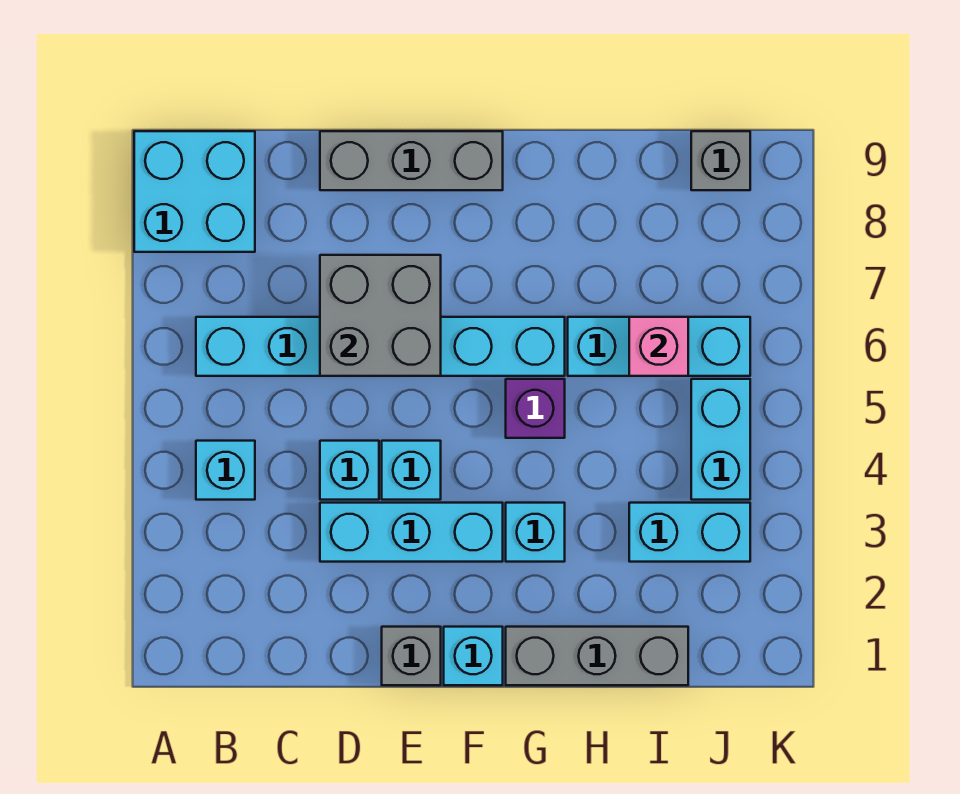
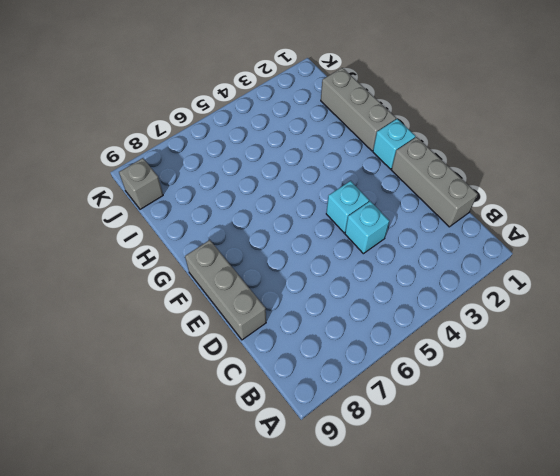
grey brick C1:E1 level 1 -> grey brick E1 level 1
none -> cyan brick A8:B9 level 1
none -> cyan brick B4 level 1
none -> cyan brick B6:G6 level 1

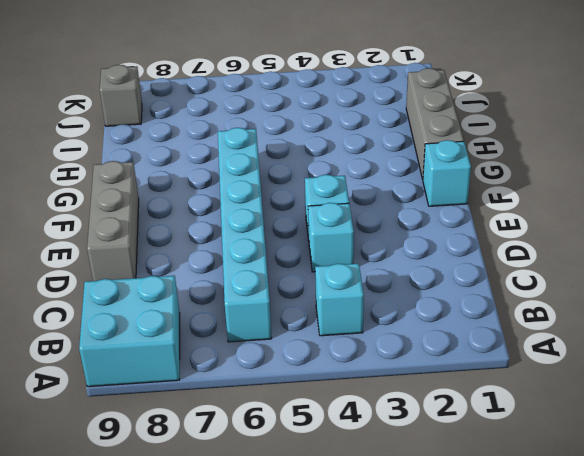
none -> cyan brick D3:F3 level 1
none -> grey brick E1 level 1
none -> cyan brick G3 level 1

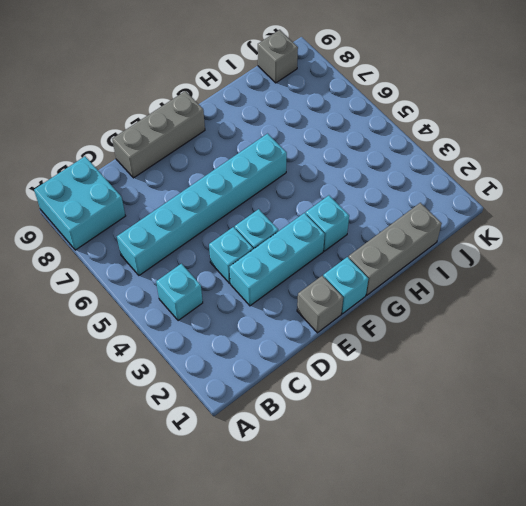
none -> purple brick G5 level 1
none -> cyan brick H6:J6 level 1
none -> cyan brick I3:J3 level 1

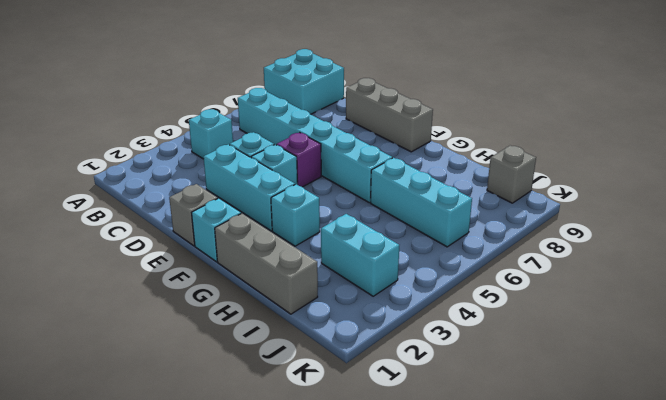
purple brick E5 level 1 -> purple brick G5 level 1
none -> cyan brick J4:J5 level 1
none -> grey brick D6:E7 level 2
none -> pink brick I6 level 2

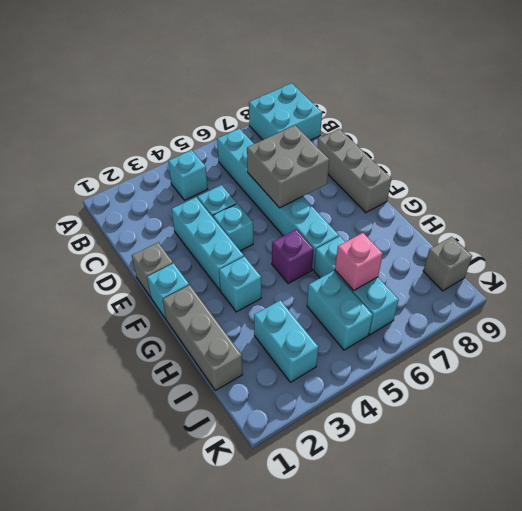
cyan brick I5:J5 level 1 -> cyan brick J4:J5 level 1

